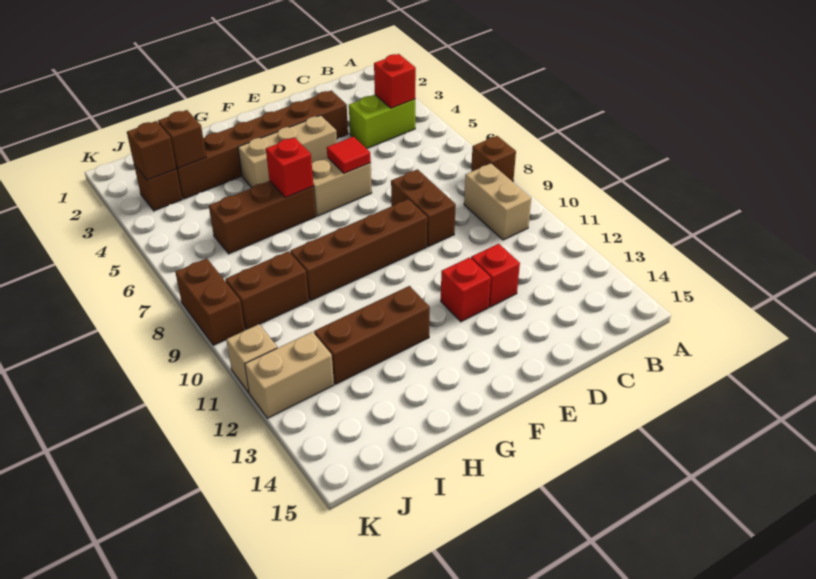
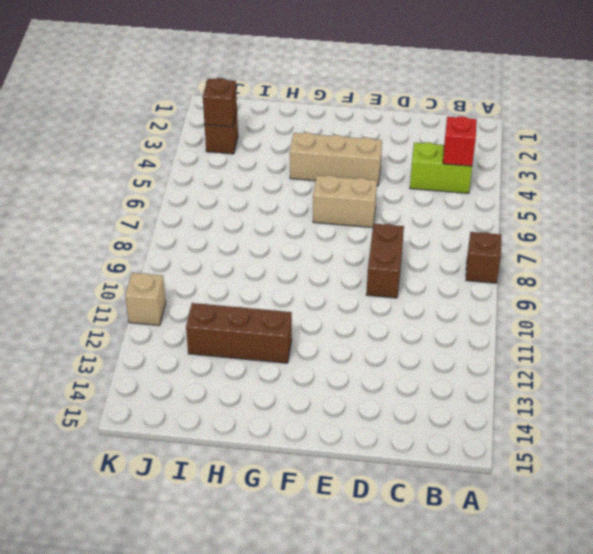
none -> tan brick B9:B10 level 1
none -> brown brick D3:I3 level 1
none -> red brick D12 level 1

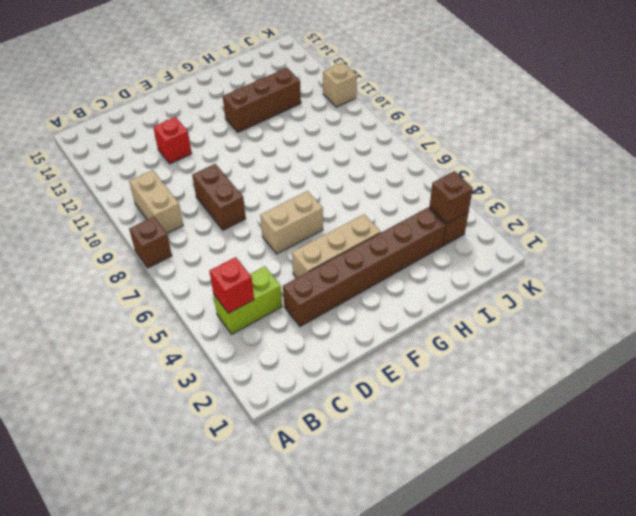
none -> brown brick E9:H9 level 1
none -> red brick E12 level 1
none -> brown brick G6:I6 level 1

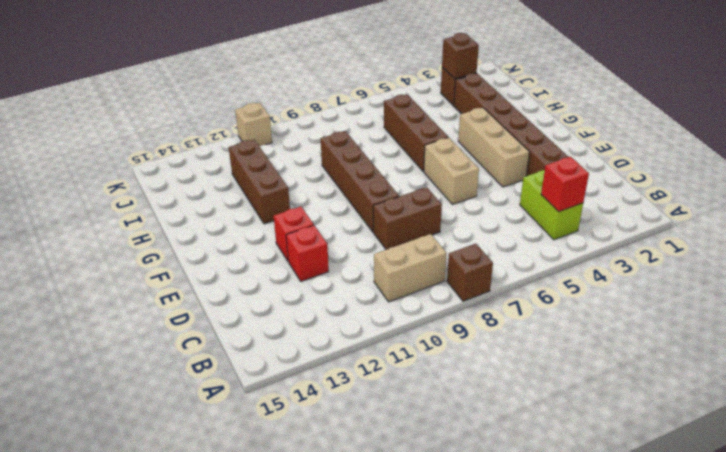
none -> brown brick I9:J9 level 1
none -> tan brick J12:K12 level 1
none -> brown brick K8:K9 level 1

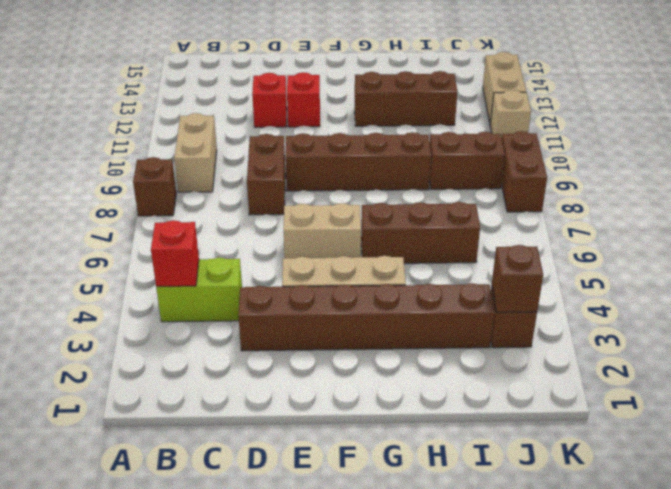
tan brick K12:K13 level 1 -> tan brick J12:K12 level 1
none -> red tile E6 level 2
none -> red brick G6 level 2
none -> brown brick I3 level 2

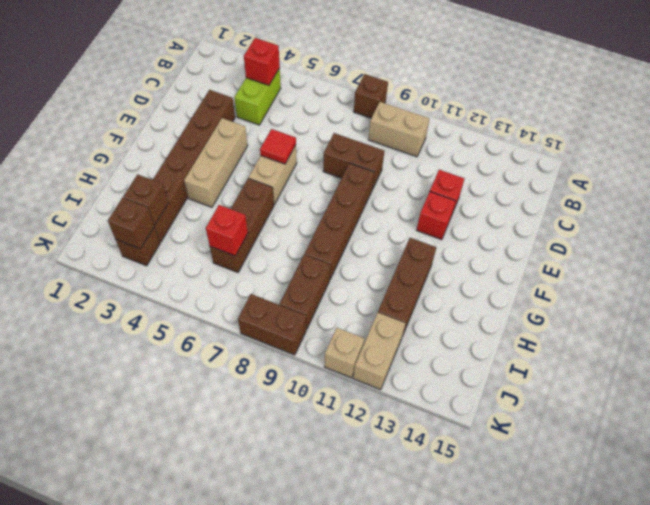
red brick I6 level 2 -> red brick G6 level 2

